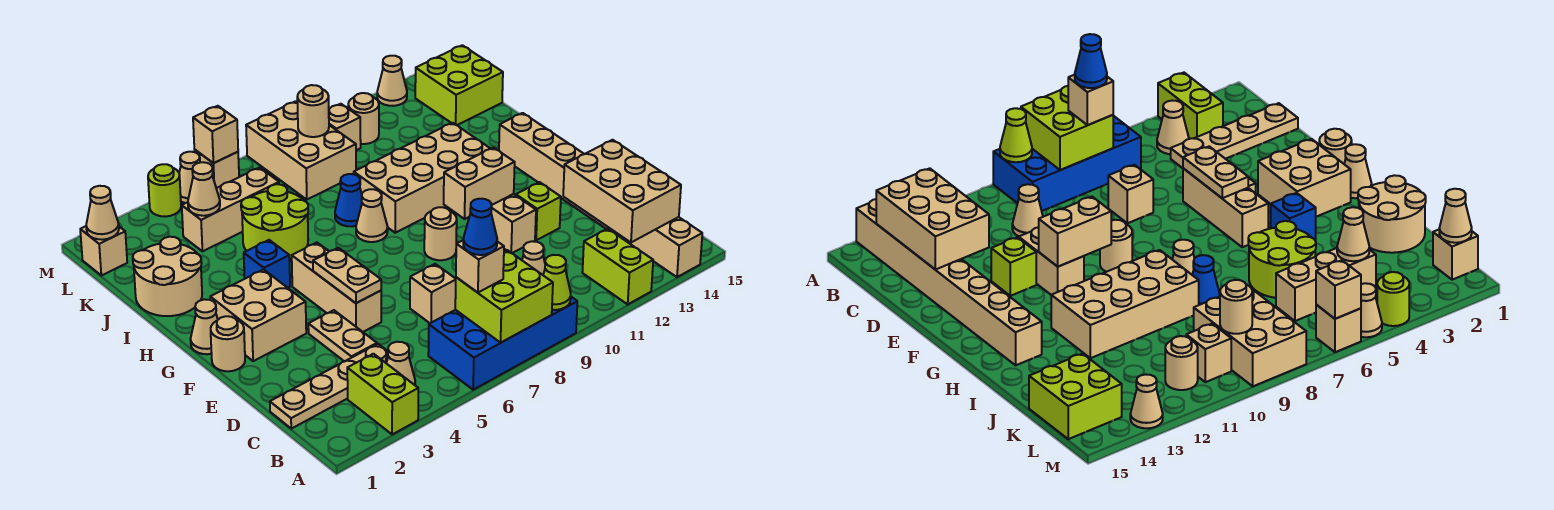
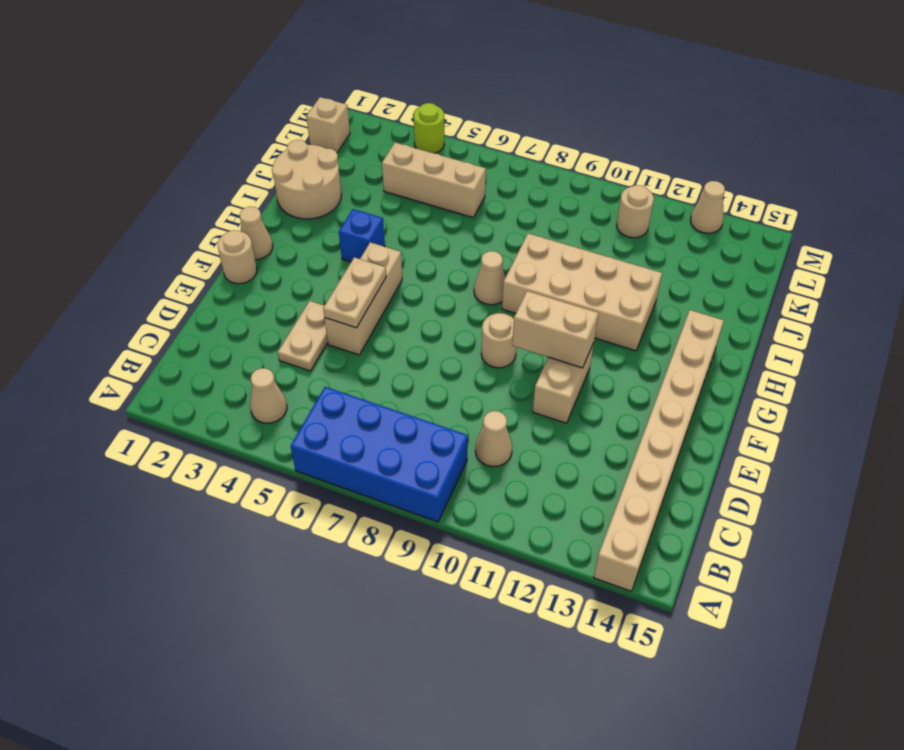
none -> lime brick A3:B3 level 1
none -> lime brick A12:B12 level 1
none -> tan plate C1:C4 level 1
none -> tan brick D7 level 1

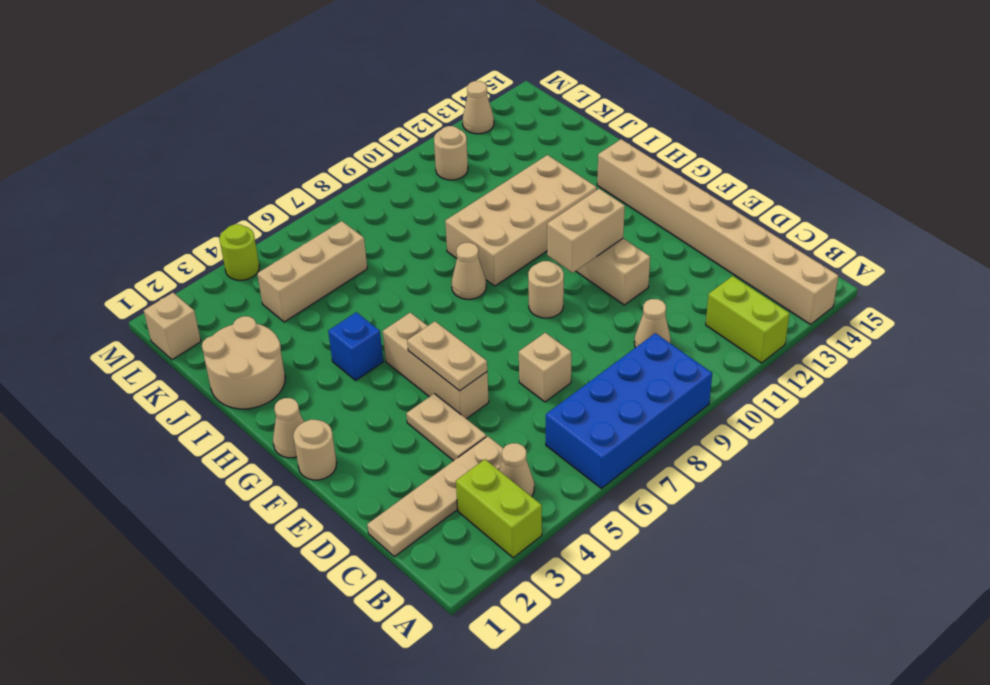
none -> lime brick E12 level 1
none -> tan brick F2:G3 level 1
none -> lime round brick I5:J6 level 1
none -> blue cone I8 level 1

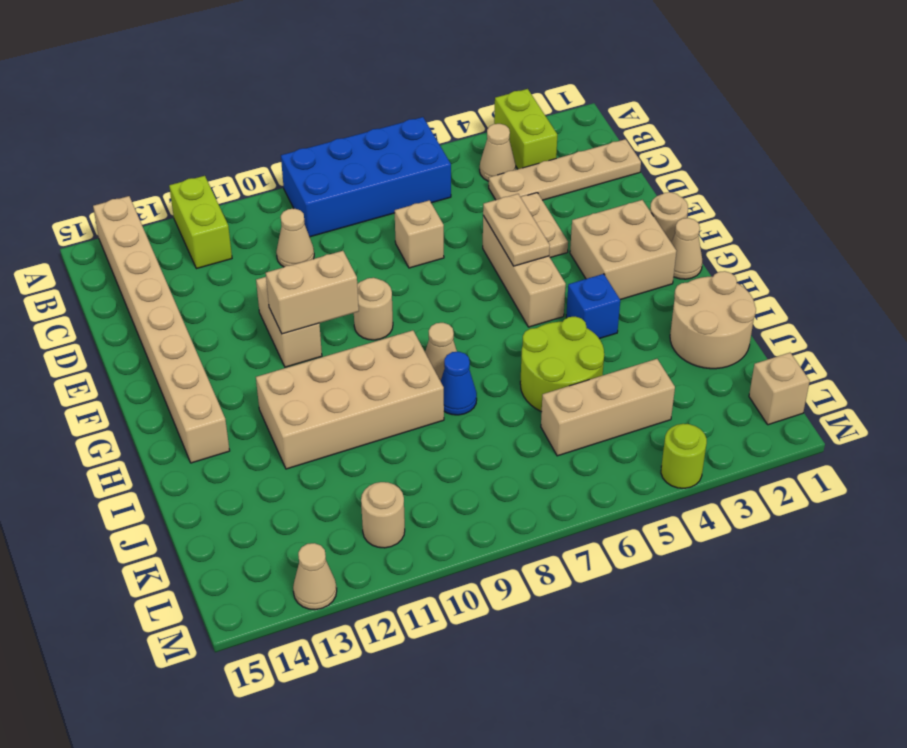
none -> lime brick E12 level 1
none -> tan brick K8:M9 level 1
none -> lime brick K14:L15 level 1
none -> tan brick L10 level 1

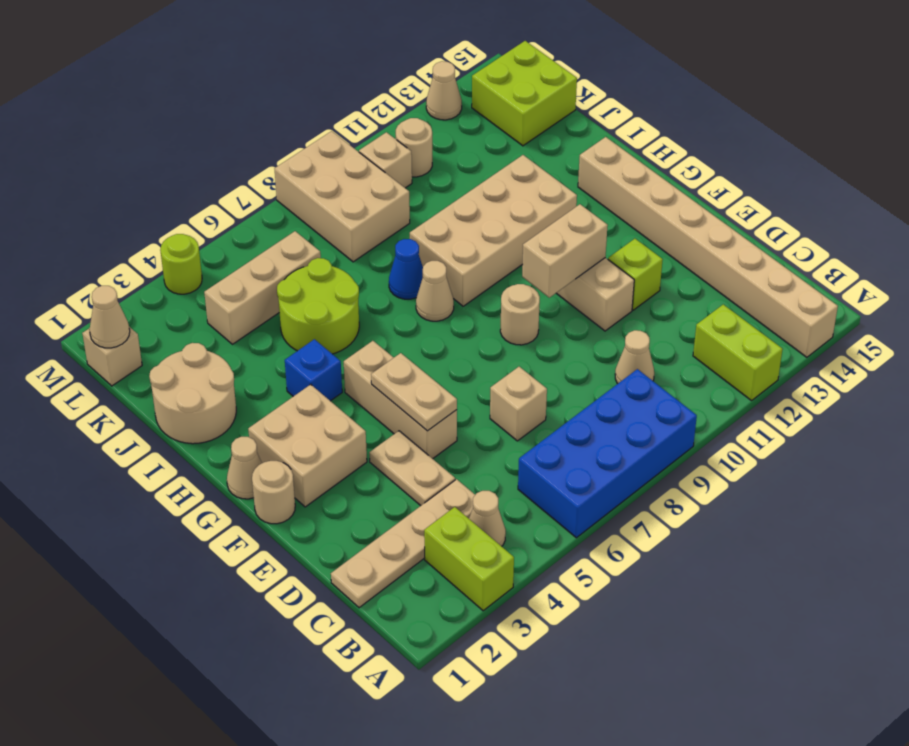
none -> tan cone M5 level 1
none -> tan brick M6 level 1
none -> lime brick A7:B8 level 2
none -> lime cone A9 level 2

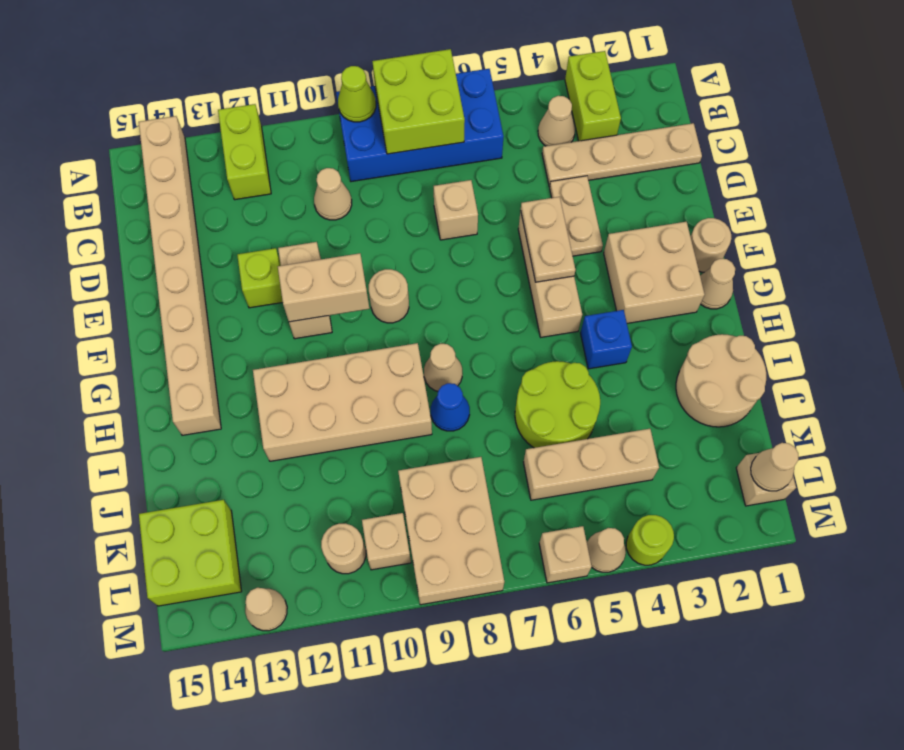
none -> tan brick B13:D14 level 2
none -> tan cone K4 level 2
none -> tan round brick L9 level 2
none -> tan brick M6 level 2

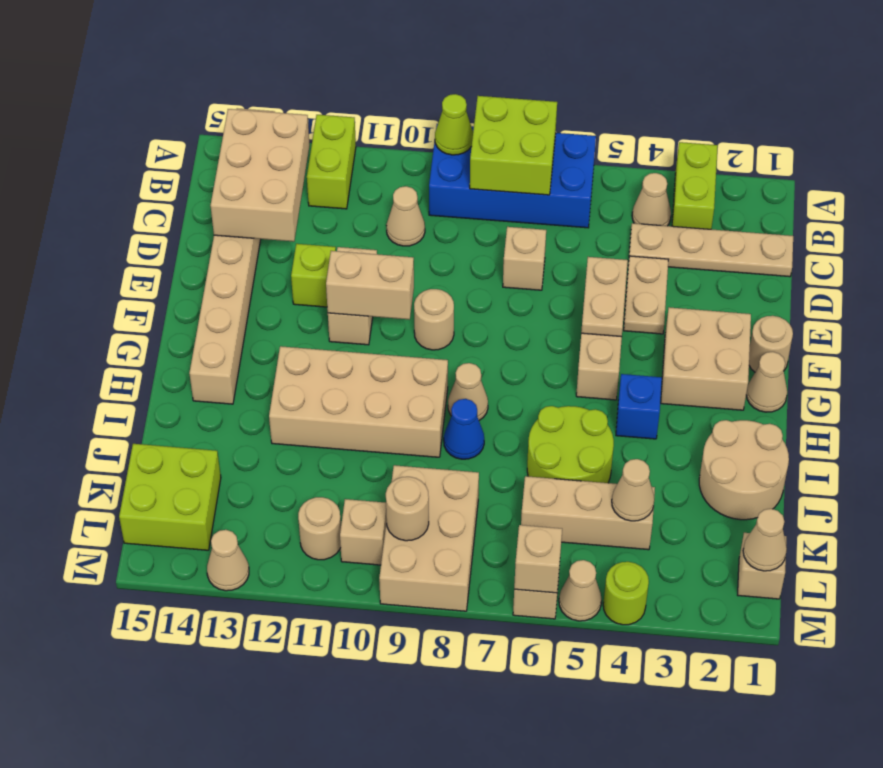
none -> tan brick B7 level 3
none -> blue cone B7 level 4

